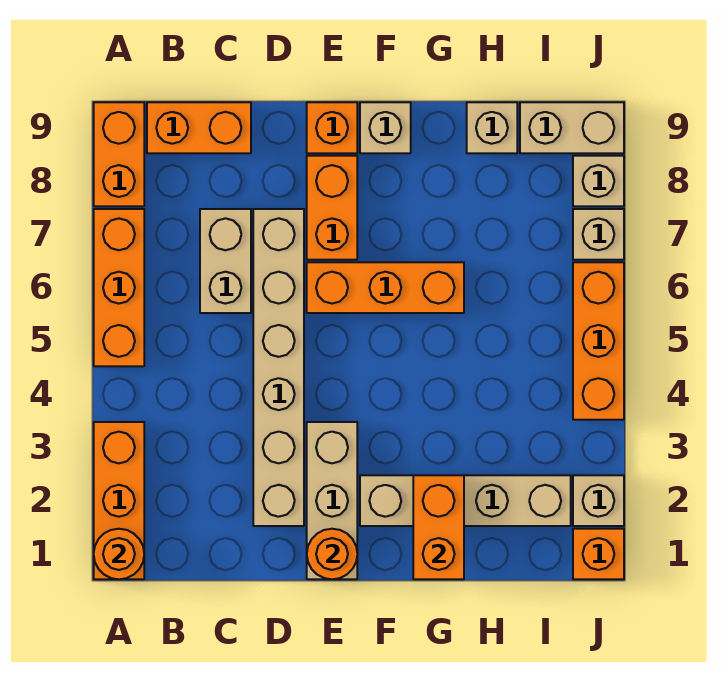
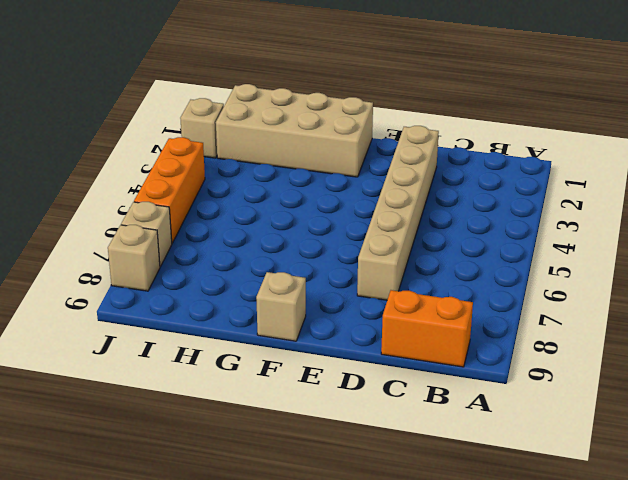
tan brick F1:I2 level 1 -> tan brick F2:I2 level 1
none -> orange brick A1:A3 level 1
none -> orange brick A5:A7 level 1
none -> orange brick A8:A9 level 1

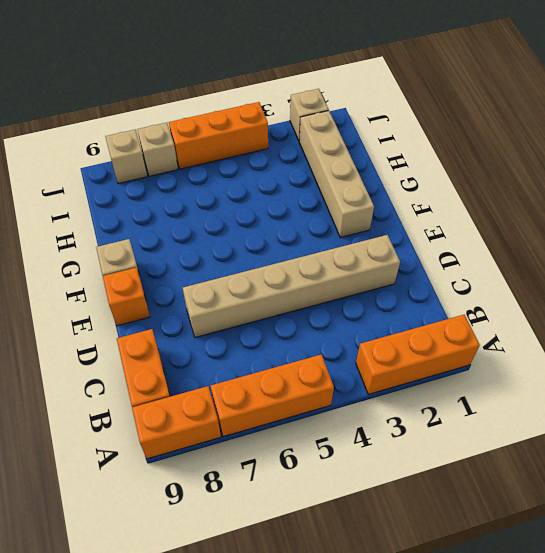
none -> tan brick C6:C7 level 1
none -> tan brick E1:E3 level 1
none -> orange brick E6:G6 level 1

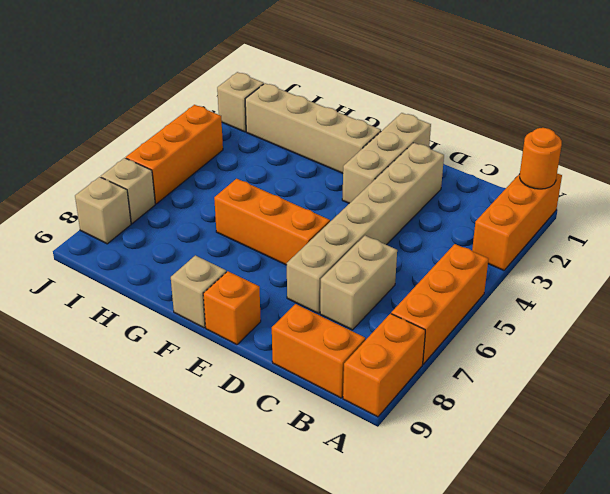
none -> orange brick E7:E8 level 1
none -> tan brick H9 level 1
none -> tan brick I9:J9 level 1

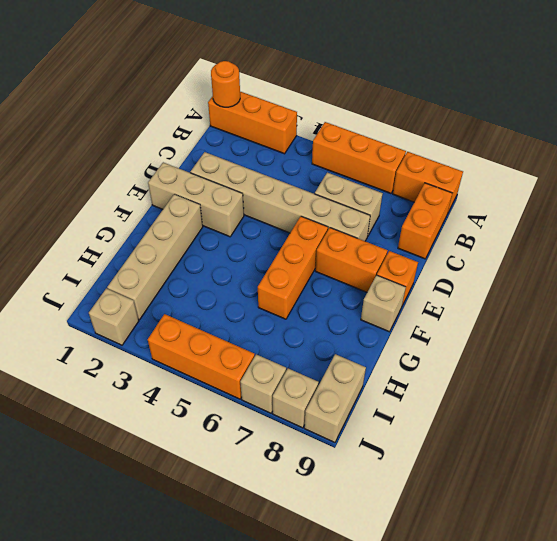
none -> tan brick H9 level 1
none -> orange brick J1 level 1
none -> orange round brick E1 level 2

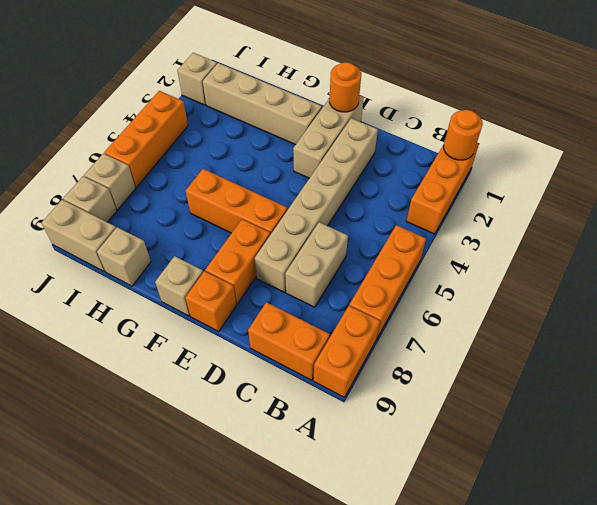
none -> orange brick J1 level 1
none -> orange brick G1:G2 level 2

